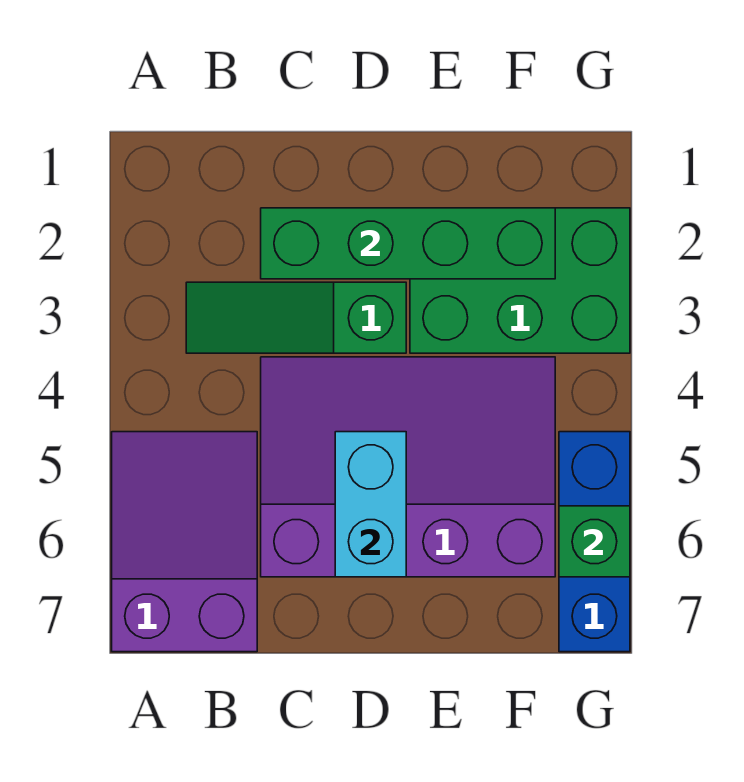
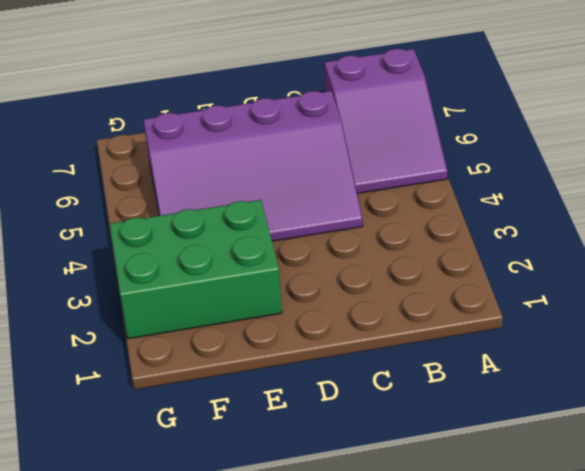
none -> green slope B3:D3 level 1 top D
none -> blue brick G5:G7 level 1

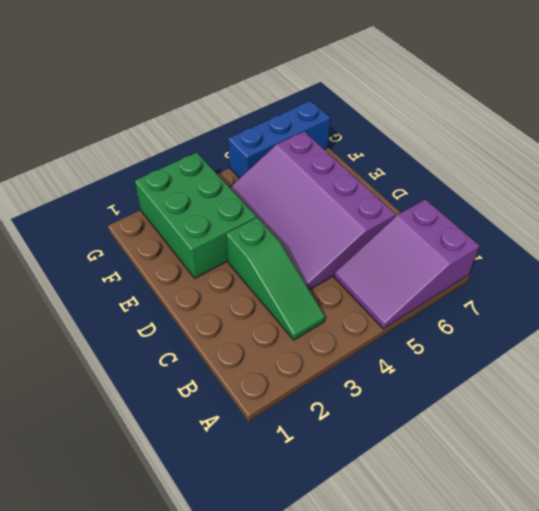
none -> green brick C2:F2 level 2
none -> cyan brick D5:D6 level 2

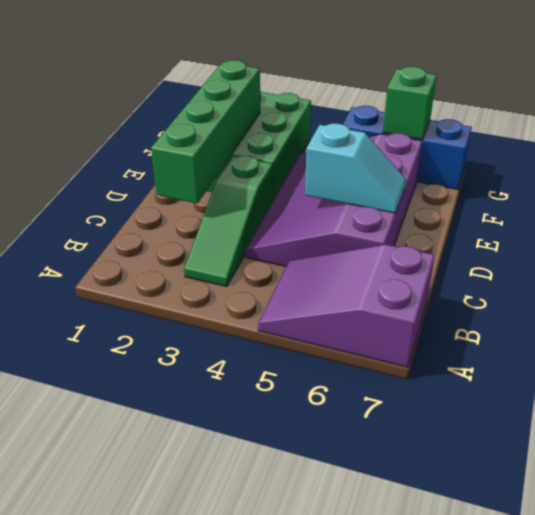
cyan slope D5:D6 level 2 top 5 -> cyan brick D5:D6 level 2

